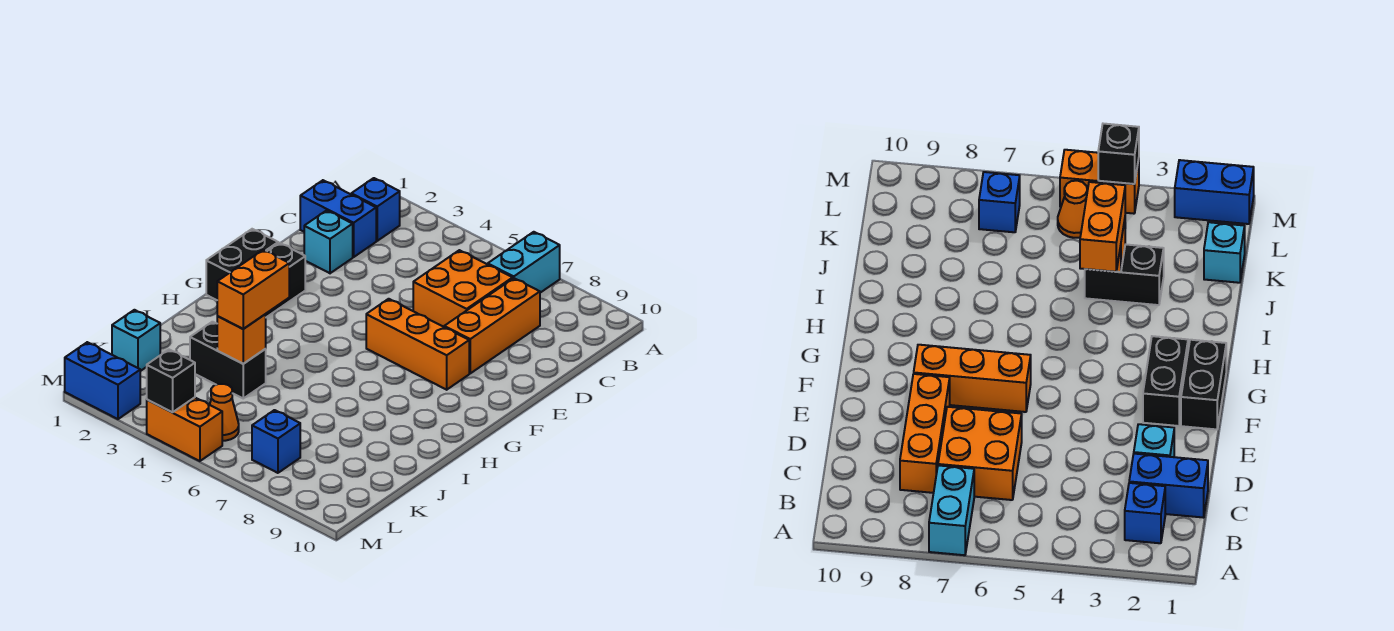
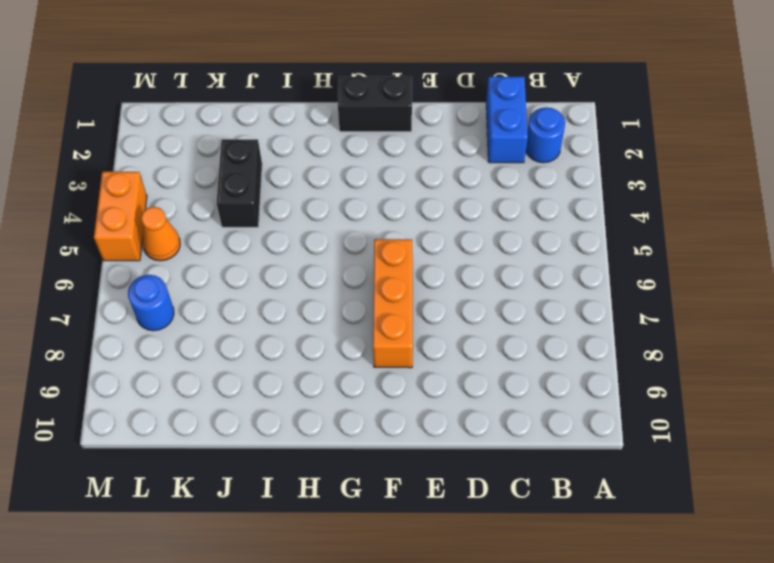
blue round brick B2 level 1 -> blue brick B2 level 1
blue round brick L7 level 1 -> blue brick L7 level 1
none -> cyan brick A7:B7 level 1
none -> orange brick C6:D7 level 1
none -> orange brick C8:E8 level 1

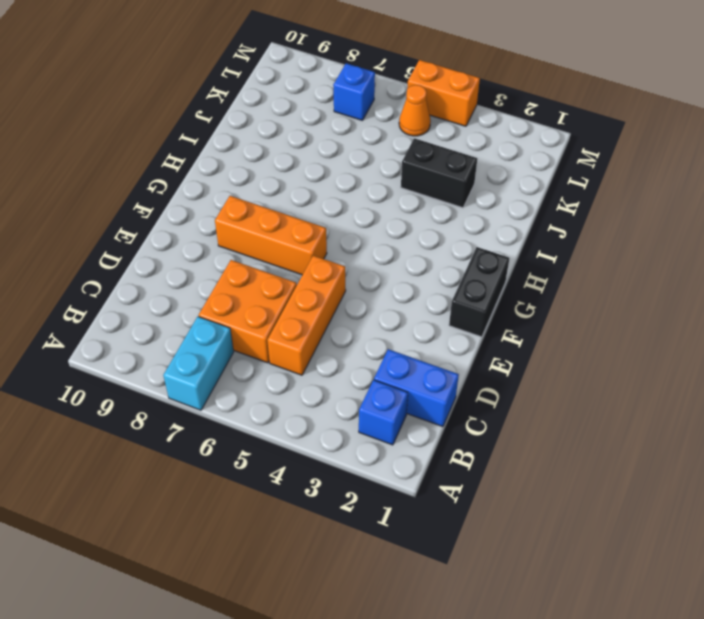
orange brick C5:E5 level 1 -> orange brick C8:E8 level 1
none -> cyan brick D2 level 1
none -> black brick F2:G2 level 1
none -> cyan brick K1 level 1

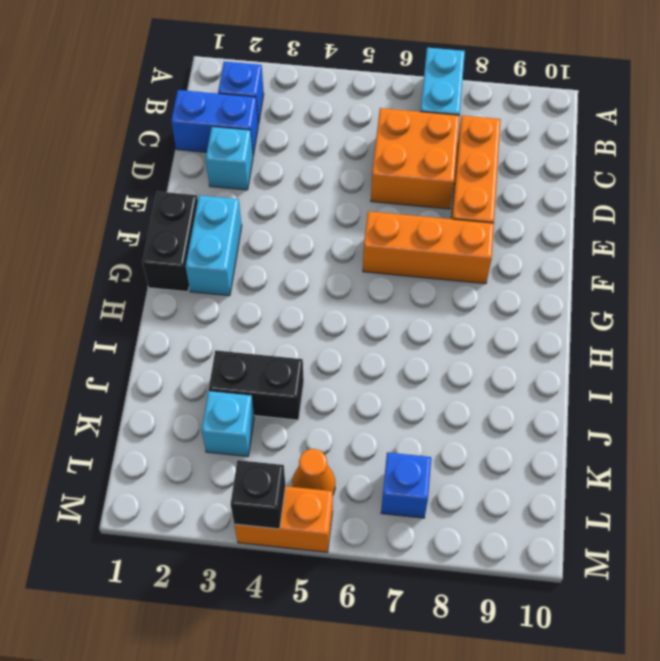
cyan brick F2:G2 level 1 -> black brick F2:G2 level 1
cyan brick K3 level 1 -> cyan brick K1 level 1
none -> blue brick M1:M2 level 1
none -> orange brick J4 level 2
none -> orange brick I4:J4 level 3

